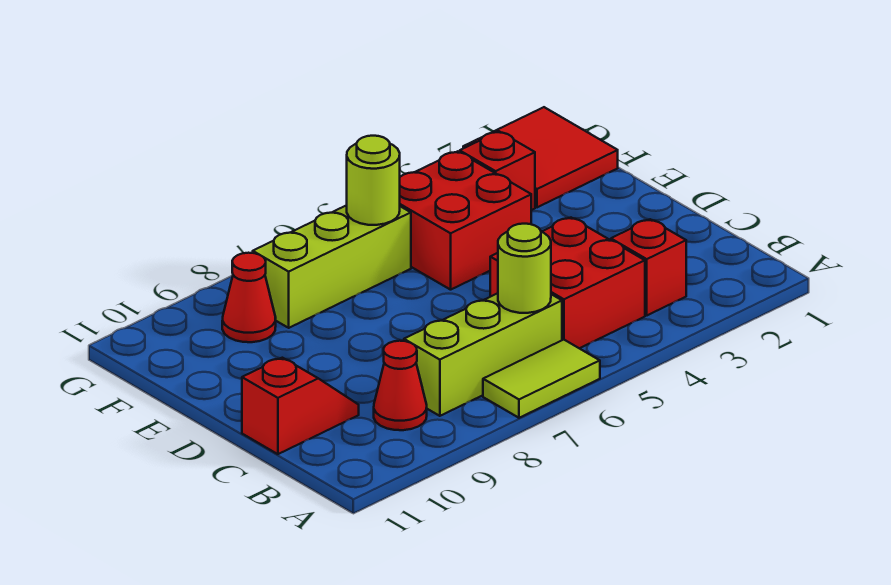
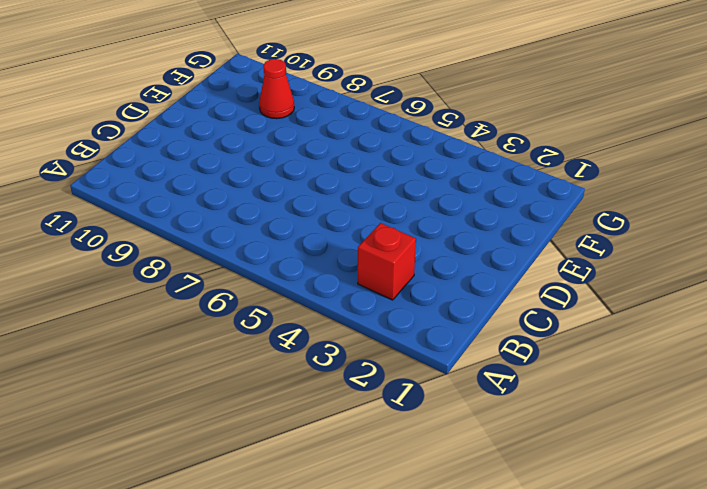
none -> lime tile A6:A7 level 1
none -> red brick B4:C5 level 1
none -> lime brick B6:B8 level 1

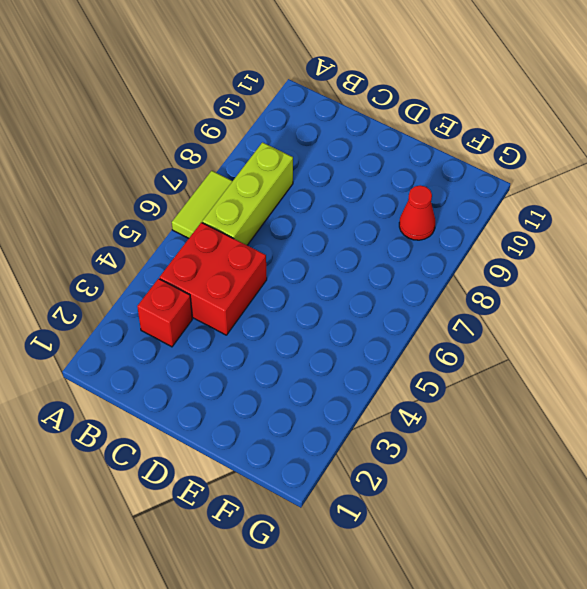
none -> red cone B9 level 1
none -> red slope C10:C11 level 1 top 11
none -> red brick E4:F5 level 1

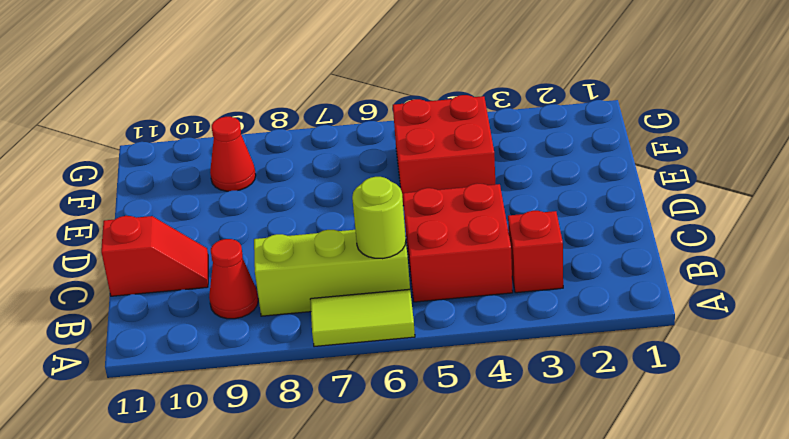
none -> red tile F1:G2 level 1
none -> red brick F3 level 1
none -> lime brick F6:F8 level 1

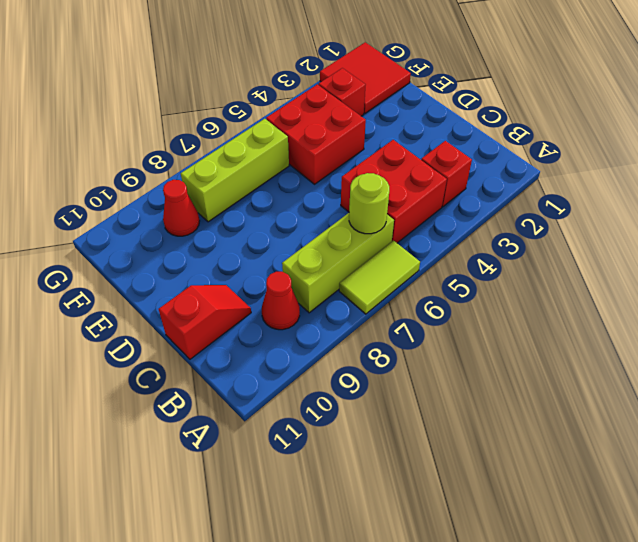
none -> lime round brick F6 level 2

